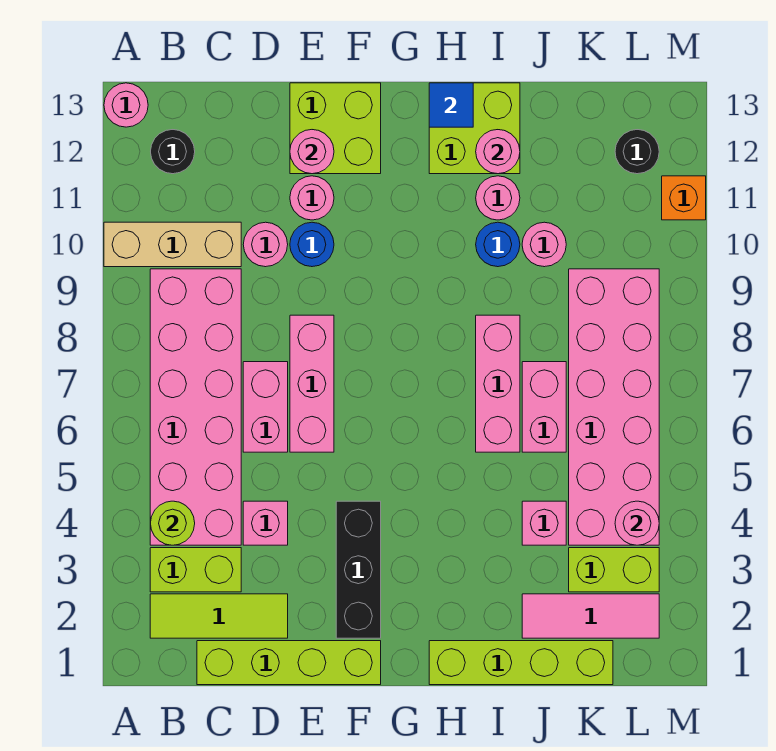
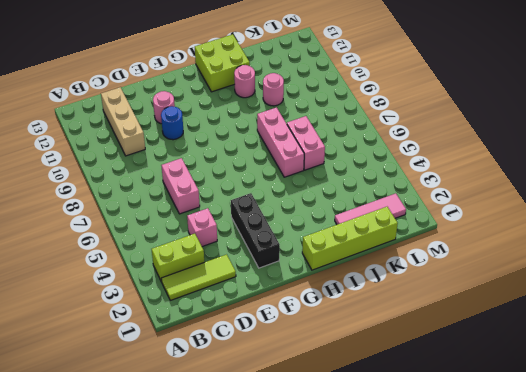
tan brick C10:C12 level 1 -> tan brick A10:C10 level 1
none -> pink round brick A13 level 1
none -> pink brick B4:C9 level 1
none -> black round brick B12 level 1
none -> lime brick C1:F1 level 1

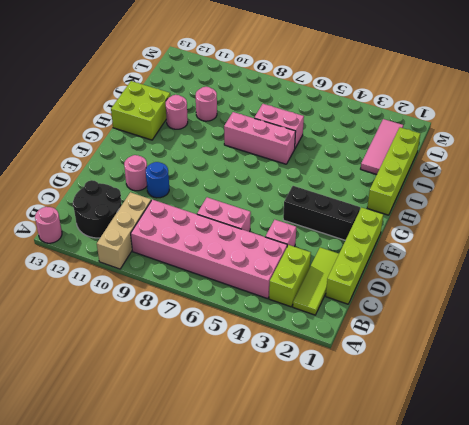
black round brick B11:C12 level 1 -> black round brick B12 level 1
none -> pink round brick D10 level 1
none -> pink brick E6:E8 level 1
none -> lime brick E12:F13 level 1
none -> blue round brick I10 level 1

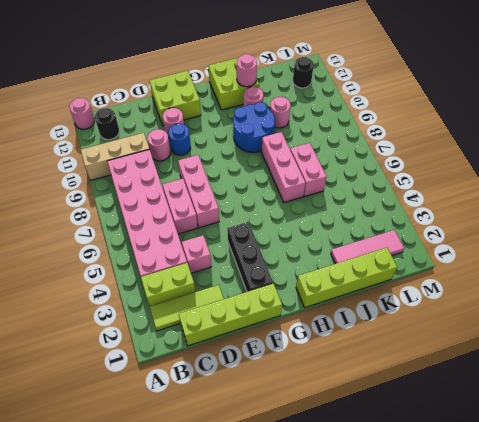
blue round brick H9:I10 level 1 -> blue round brick I10 level 1
none -> pink brick J4 level 1
none -> lime brick K3:L3 level 1
none -> pink brick K4:L9 level 1
none -> orange brick M11 level 1

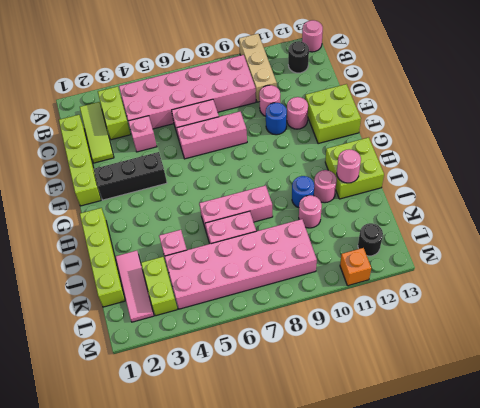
none -> lime round brick B4 level 2
none -> pink round brick E12 level 2
none -> blue tile H13 level 2
none -> pink round brick L4 level 2

